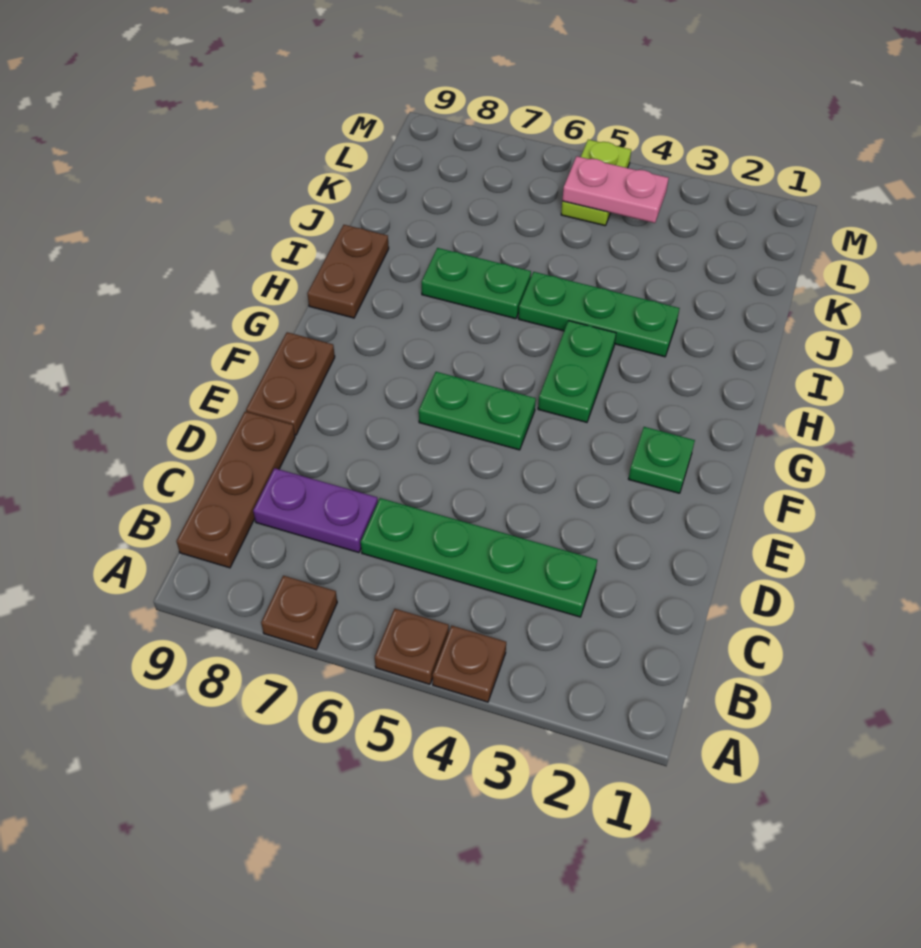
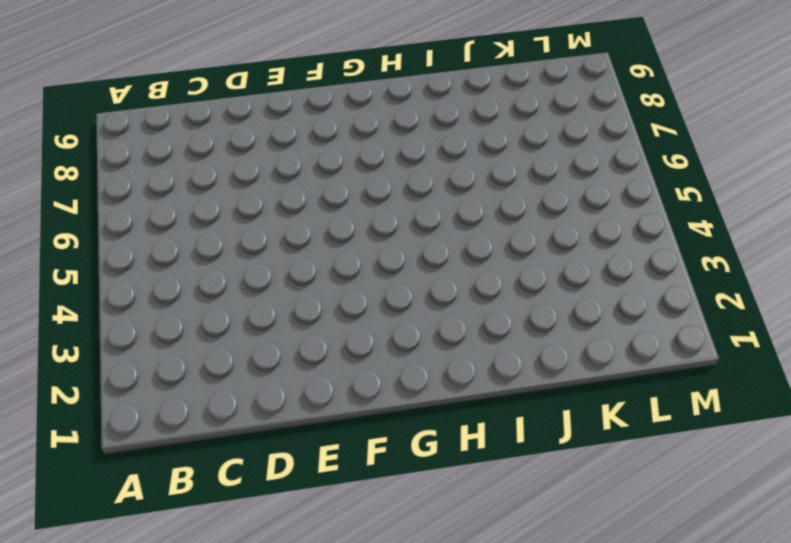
none -> brown plate A4 level 1
none -> brown plate A5 level 1
none -> brown plate A7 level 1

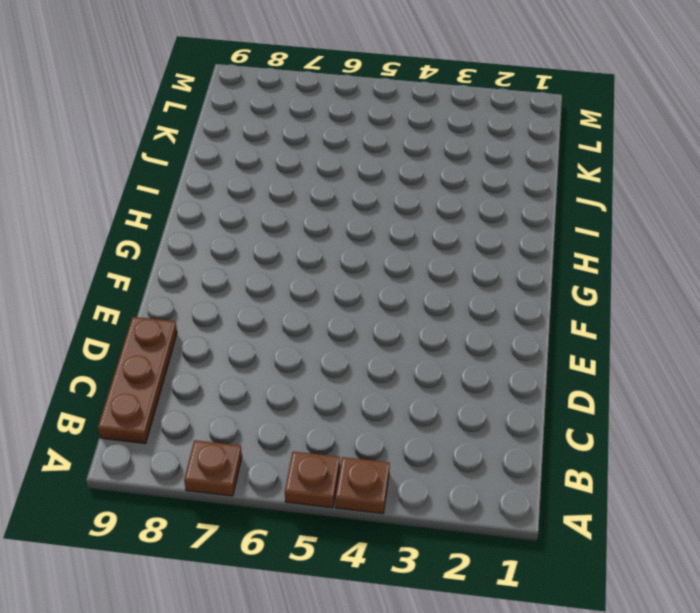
none -> green plate C3:C6 level 1
none -> purple plate C7:C8 level 1
none -> brown plate E9:F9 level 1

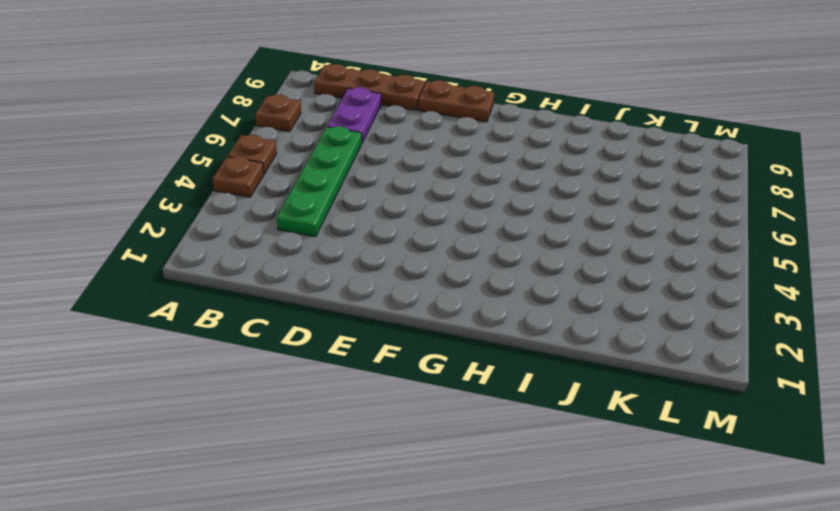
none -> green plate F2 level 1
none -> green plate F5:F6 level 1
none -> green plate G4:H4 level 1

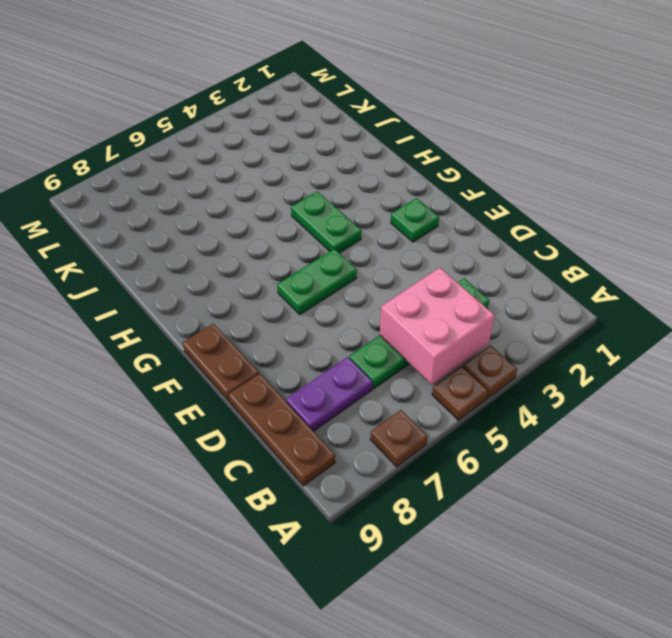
pink brick B4:C5 level 2 -> none
none -> brown plate H9:I9 level 1
none -> green plate I3:I5 level 1
none -> green plate I6:I7 level 1

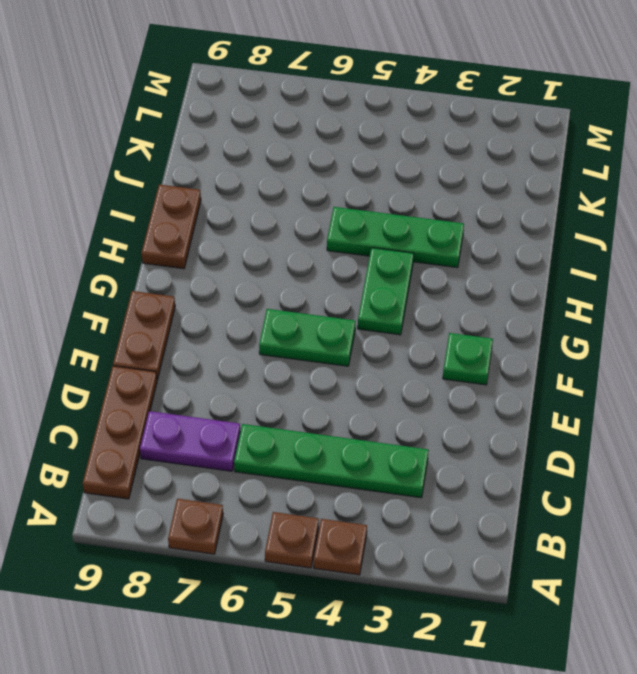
none -> green plate I6:I7 level 1
none -> lime plate L5:M5 level 1
none -> pink plate L4:L5 level 2

